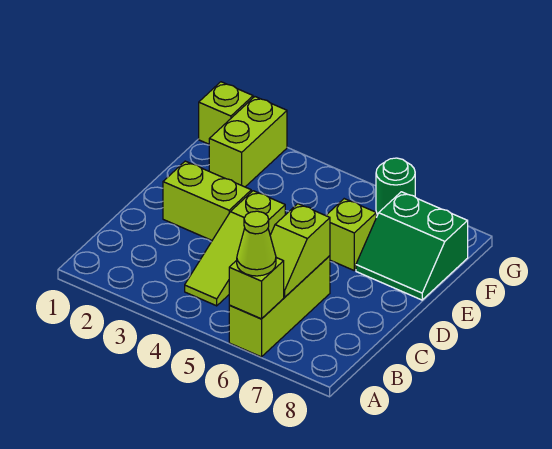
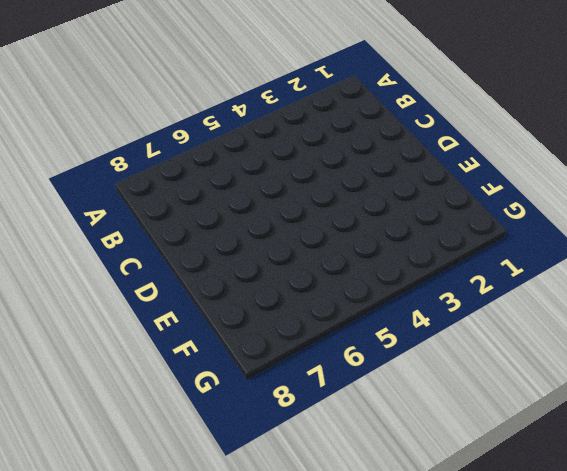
none -> lime brick A6:C6 level 1
none -> lime slope B4:D4 level 1 top D

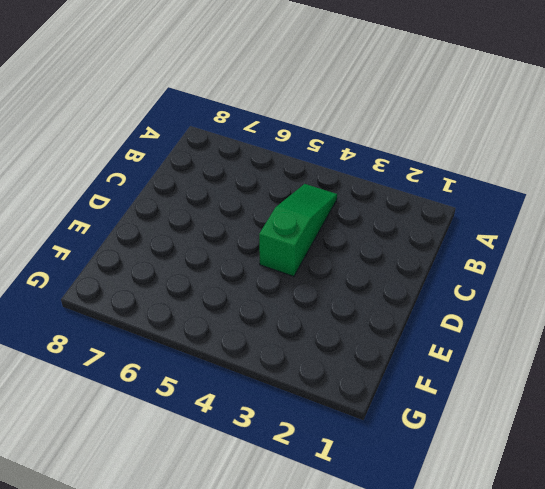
green slope B4:D4 level 1 top D -> lime slope B4:D4 level 1 top D
none -> lime brick A6:C6 level 1
none -> lime brick D2:D3 level 1

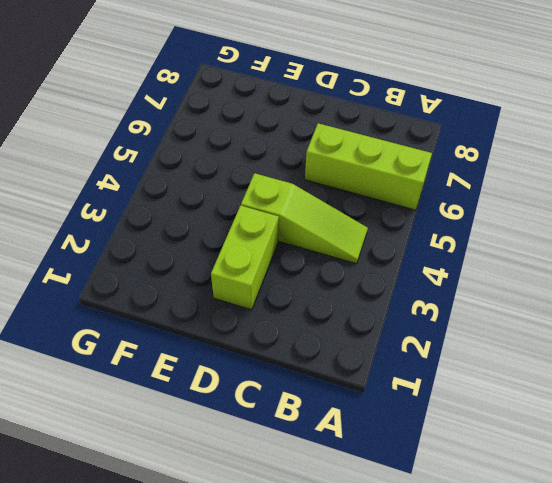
none -> lime brick E6 level 1
none -> green slope E7:F8 level 1 top F

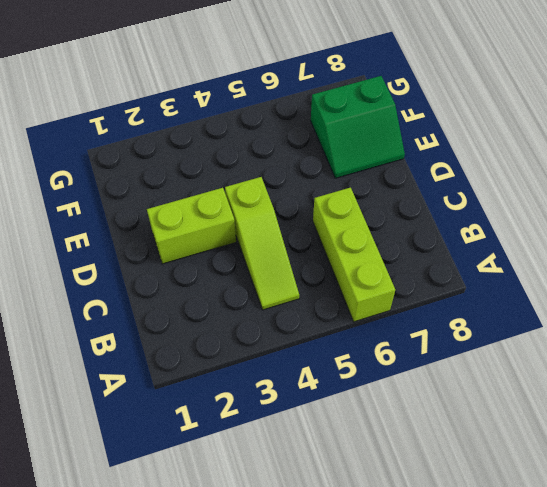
none -> lime brick E6 level 1
none -> lime brick F2:G2 level 1

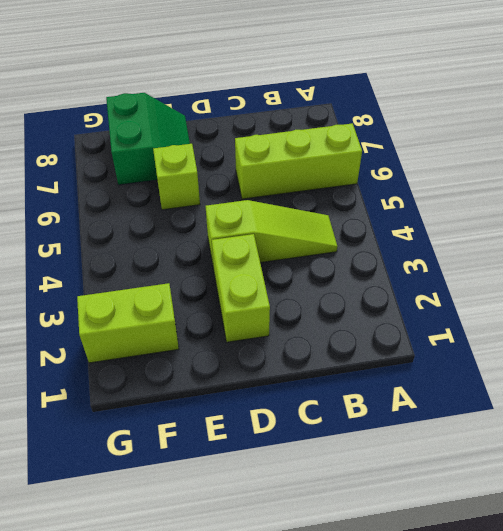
none -> lime brick G1 level 1
none -> green round brick G6 level 1

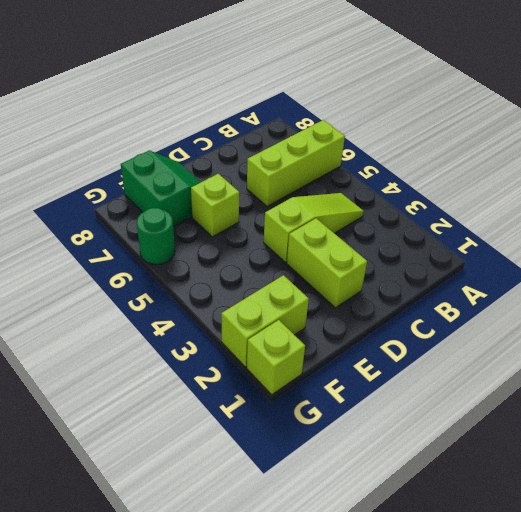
none -> lime brick A6 level 2
none -> lime slope B6:C6 level 2 top C

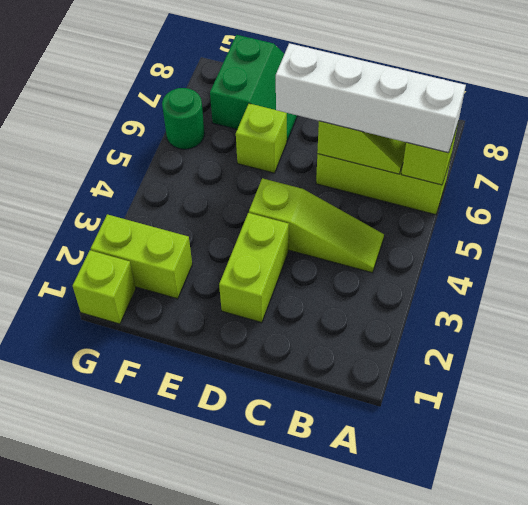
white brick A6:D6 level 3 -> lime cone A6 level 3

